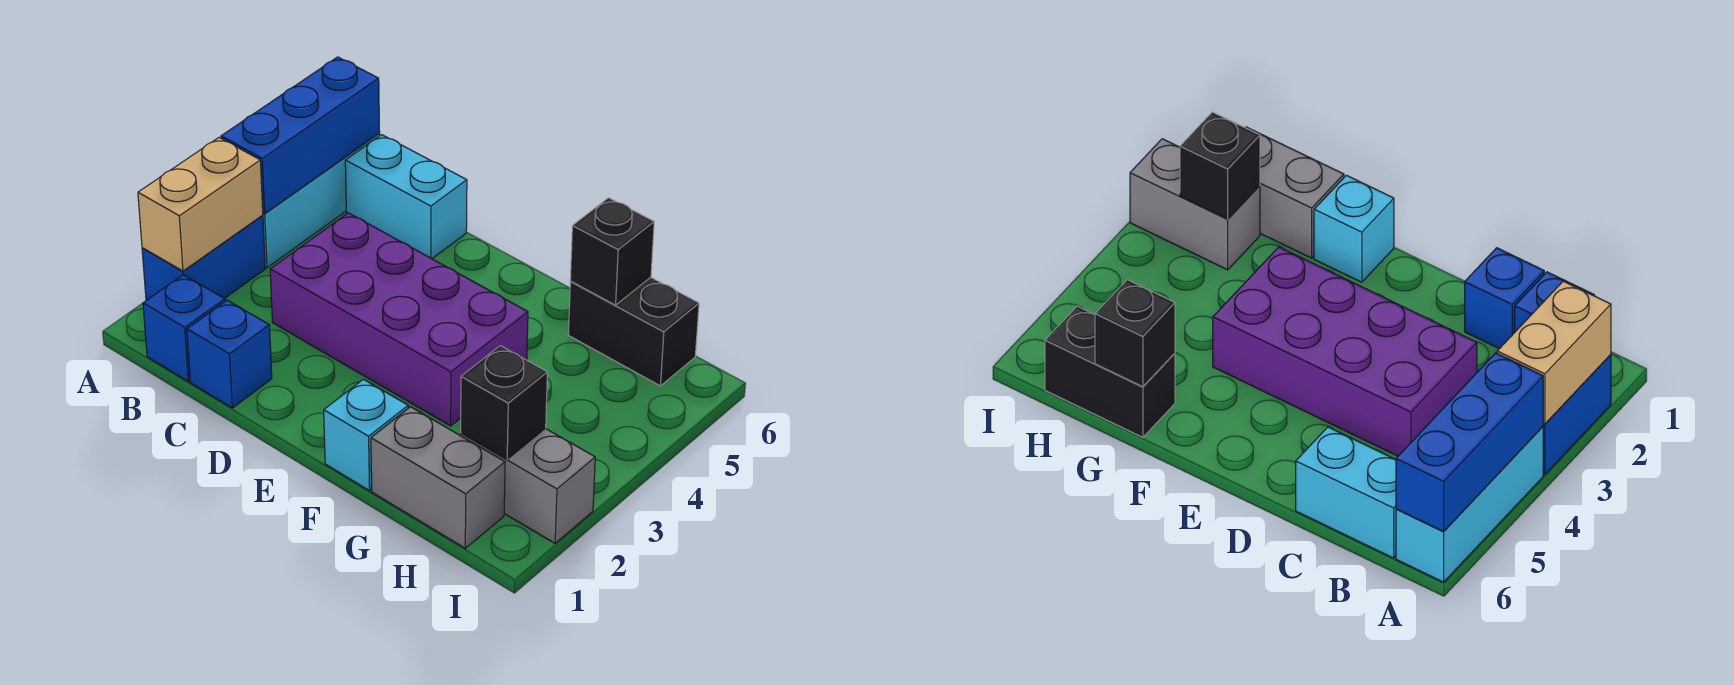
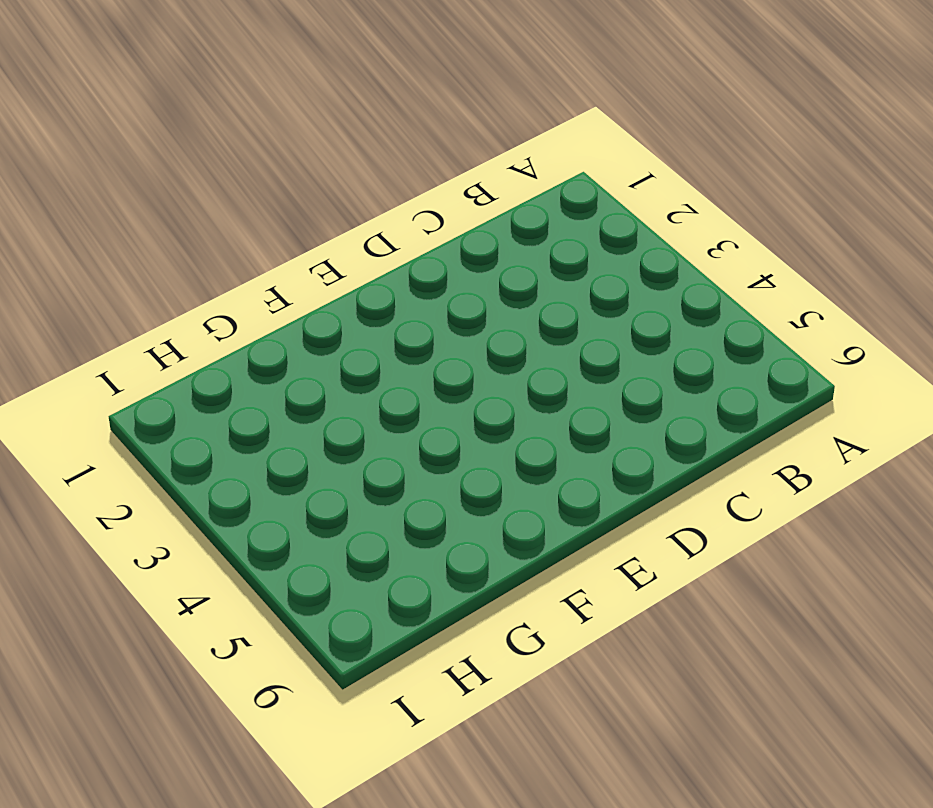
none -> blue brick A2:A3 level 1
none -> cyan brick A4:A6 level 1
none -> blue brick B1 level 1

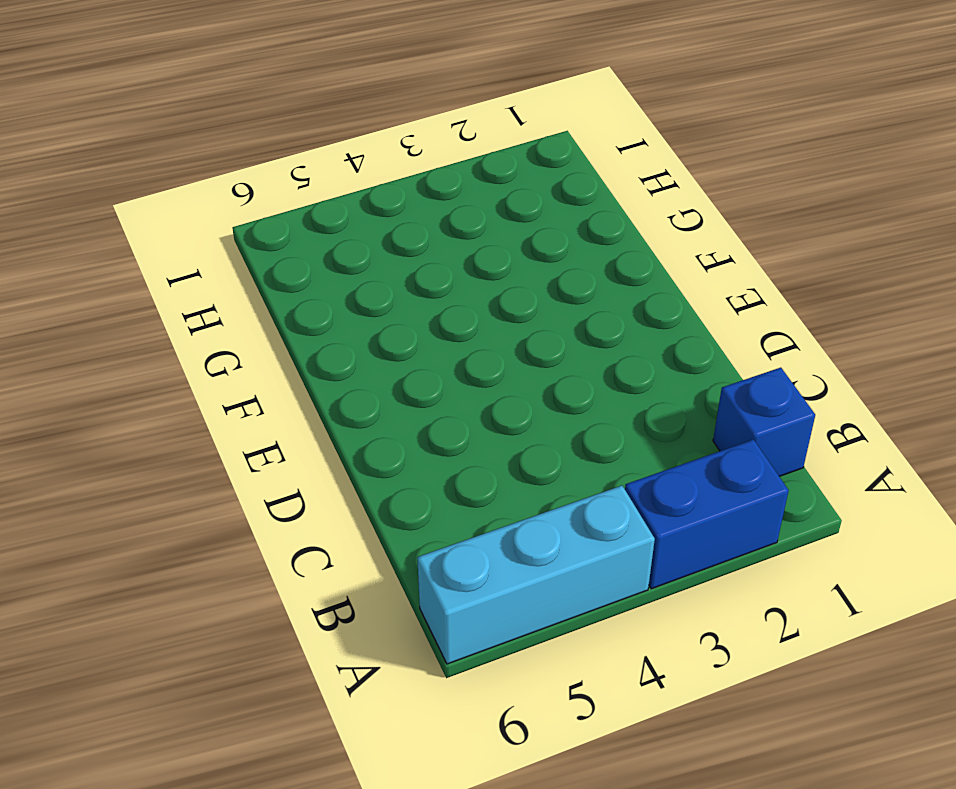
none -> cyan brick B6:C6 level 1
none -> blue brick C1 level 1
none -> purple brick C3:F4 level 1

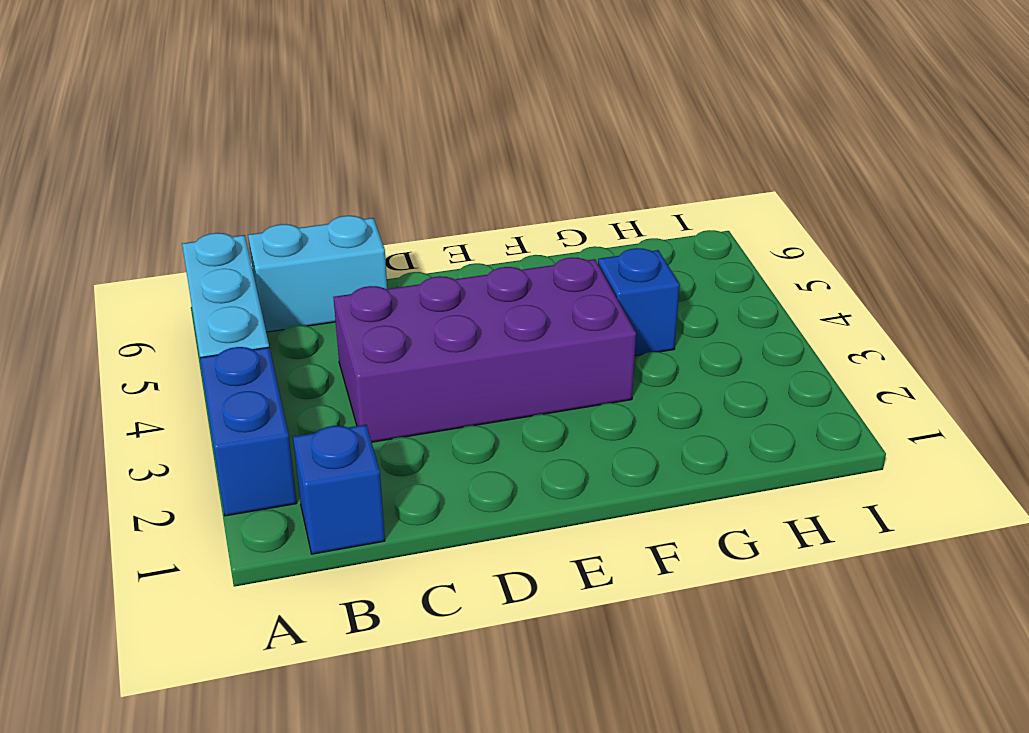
blue brick G4 level 1 -> blue brick C1 level 1
none -> cyan brick F1 level 1
none -> grey brick G1:H1 level 1
none -> black brick G6:H6 level 1

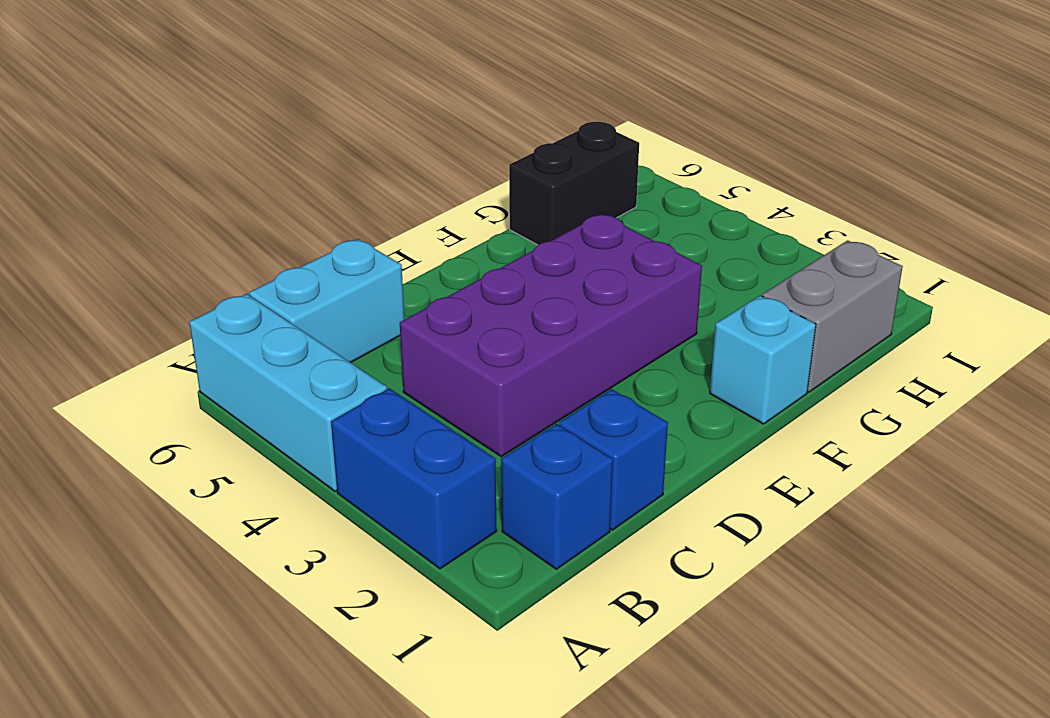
none -> grey brick H2:I2 level 1
none -> tan brick A2:A3 level 2
none -> blue brick A4:A6 level 2

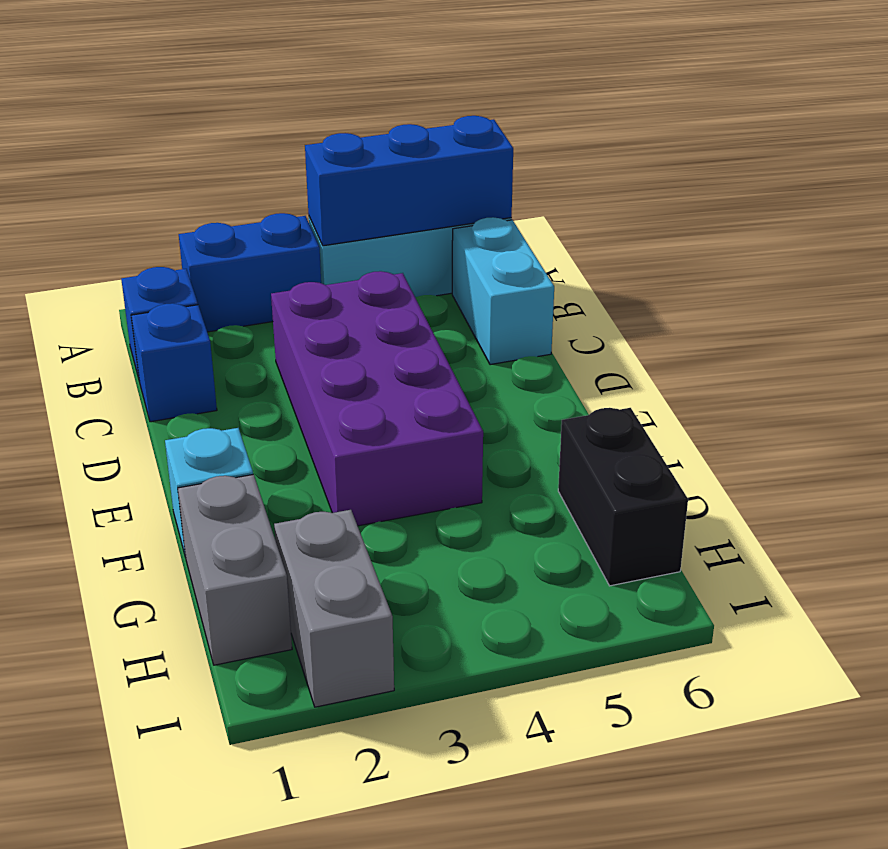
none -> tan brick A2:A3 level 2
none -> black brick G6 level 2
none -> black brick H2 level 2

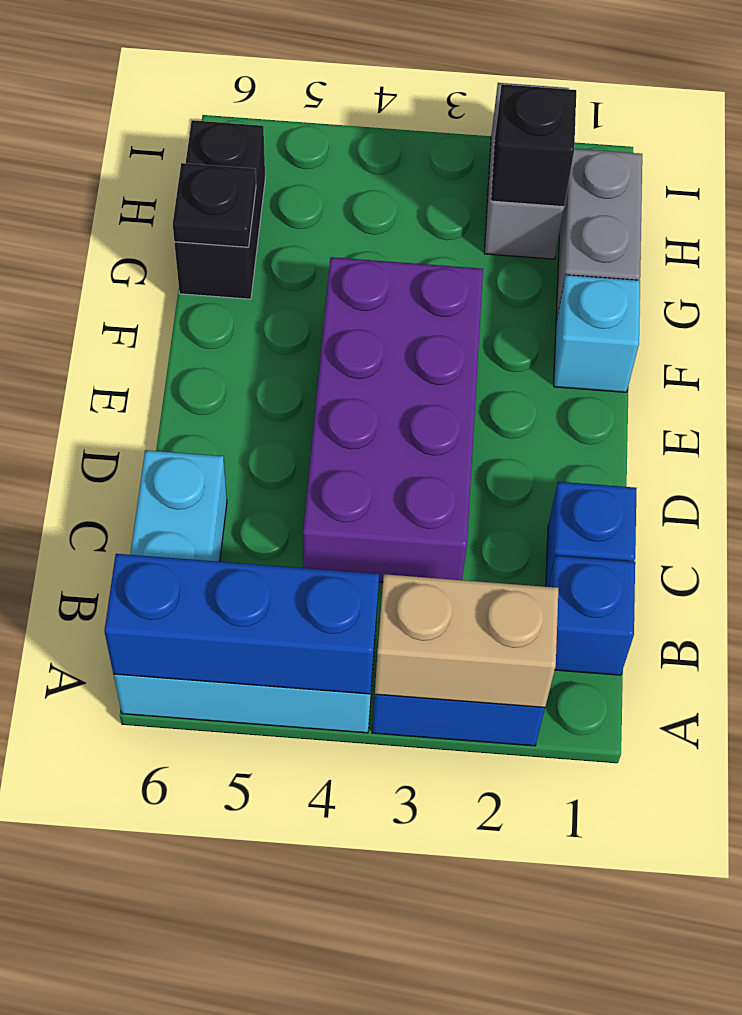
black plate G6 level 2 -> black brick G6 level 2

